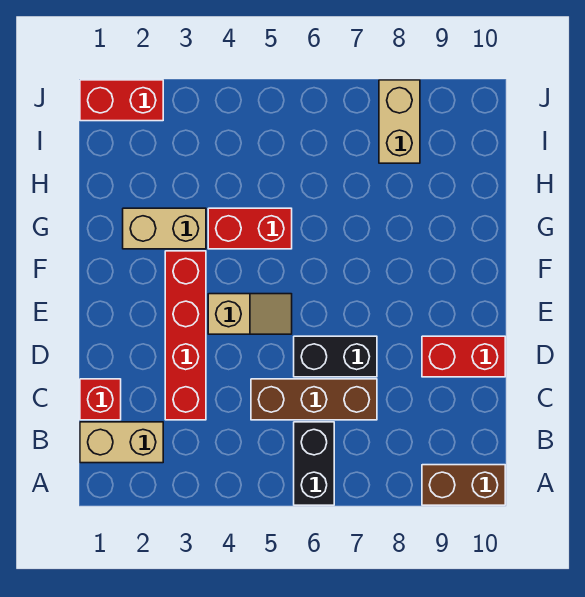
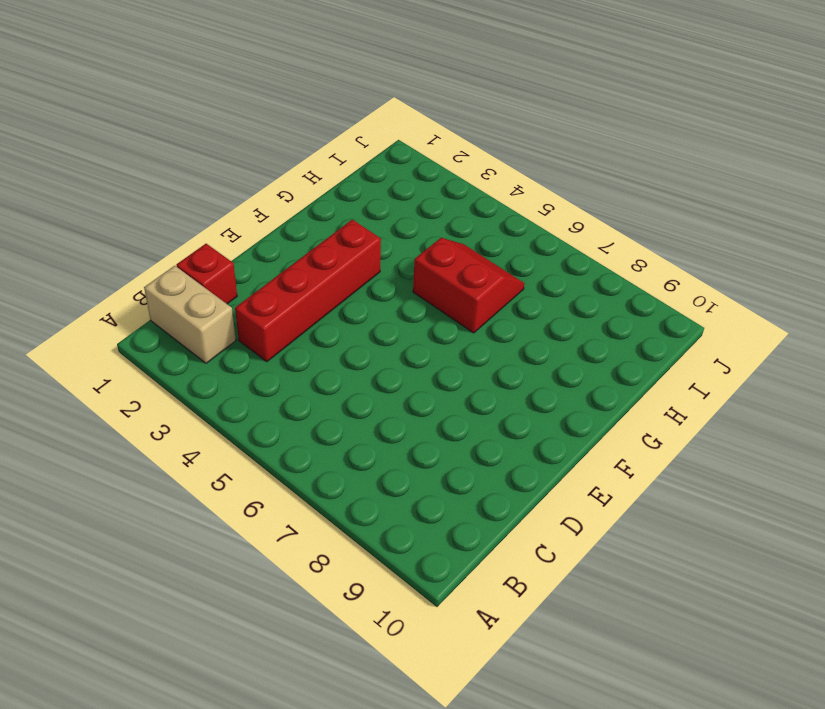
red slope G5:H6 level 1 top G -> red brick G4:G5 level 1
none -> black brick A6:B6 level 1
none -> brown brick A9:A10 level 1
none -> brown brick C5:C7 level 1

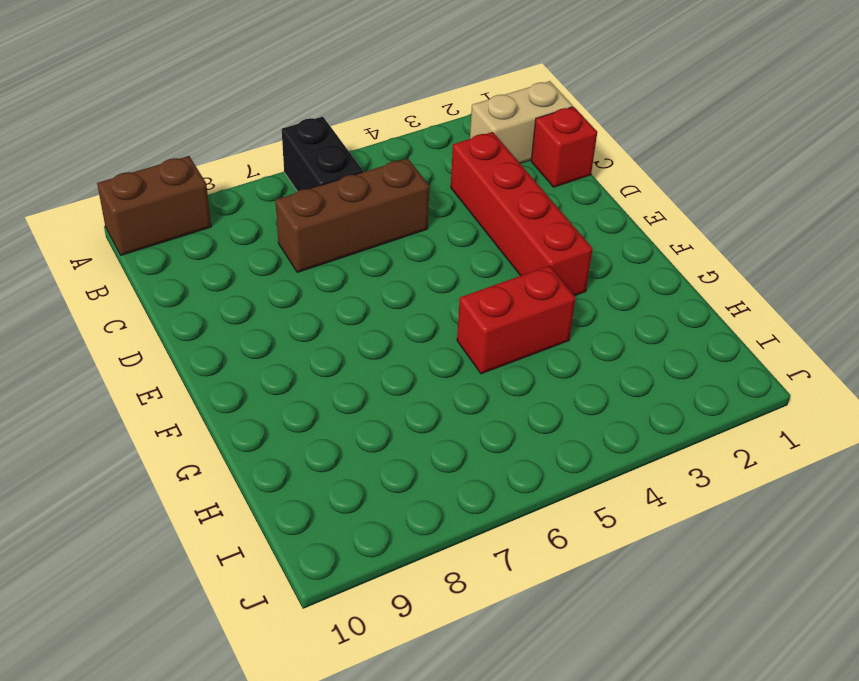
none -> black brick D6:D7 level 1
none -> red brick D9:D10 level 1
none -> tan slope E4:E5 level 1 top 4

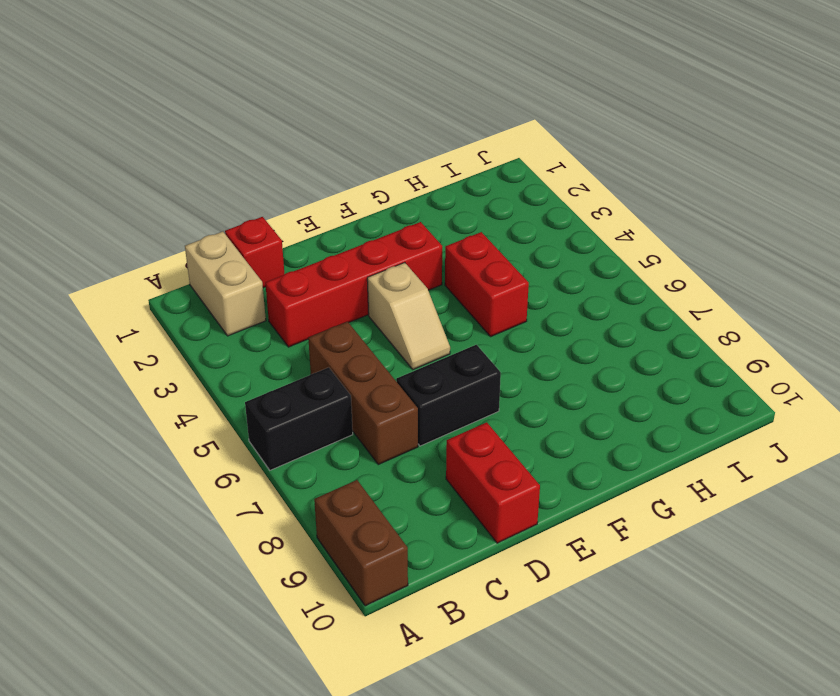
black brick D7:E7 level 1 -> black brick D6:D7 level 1
none -> tan brick G2:G3 level 1
none -> tan brick I8:J8 level 1
none -> red brick J1:J2 level 1

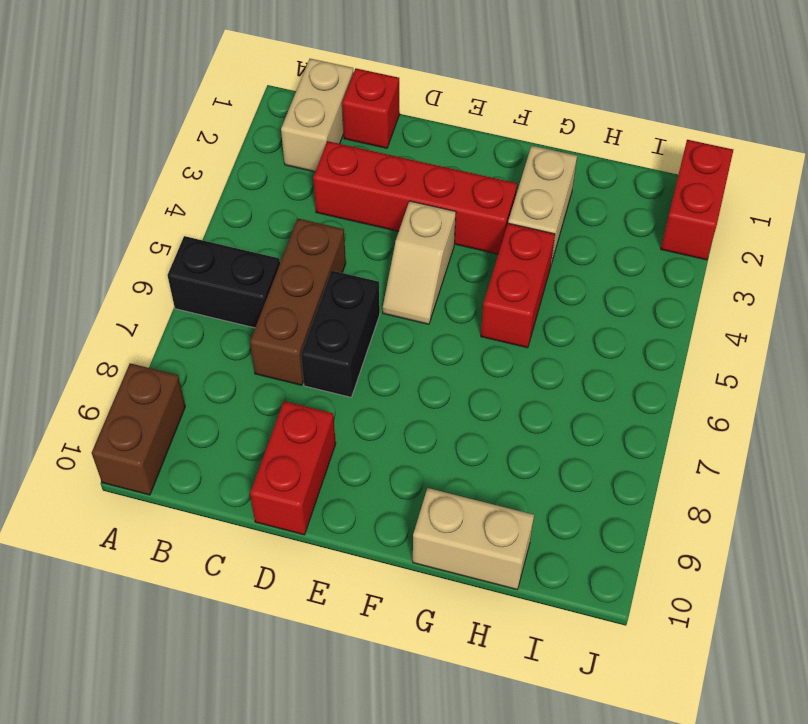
tan brick G10:H10 level 1 -> tan brick I8:J8 level 1

